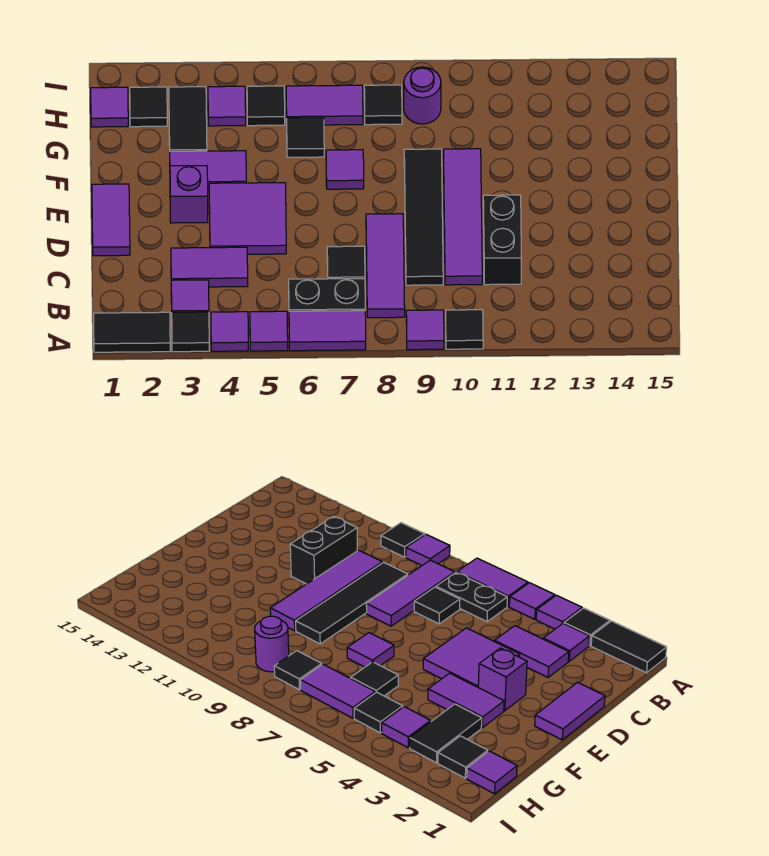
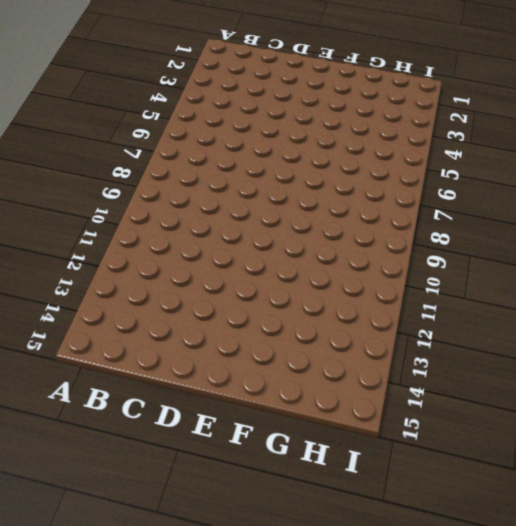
none -> black tile A1:A2 level 1
none -> black tile A3 level 1
none -> purple tile A4 level 1

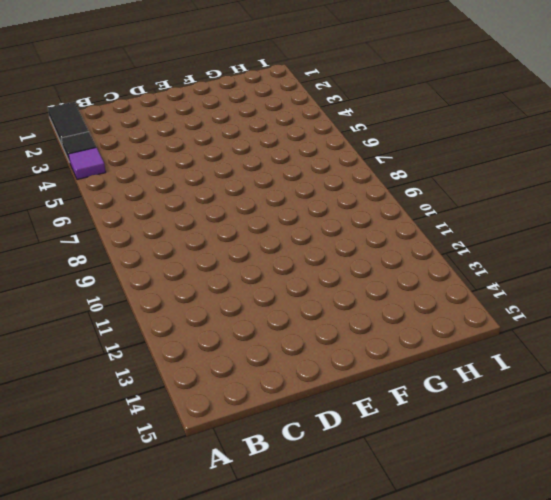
none -> purple tile A5 level 1
none -> purple tile A6:A7 level 1
none -> purple tile A9 level 1

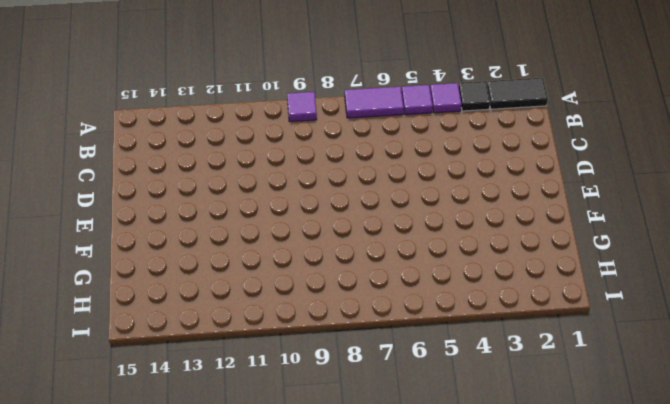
none -> black tile A10 level 1
none -> purple tile B3 level 1
none -> black plate B6:B7 level 1

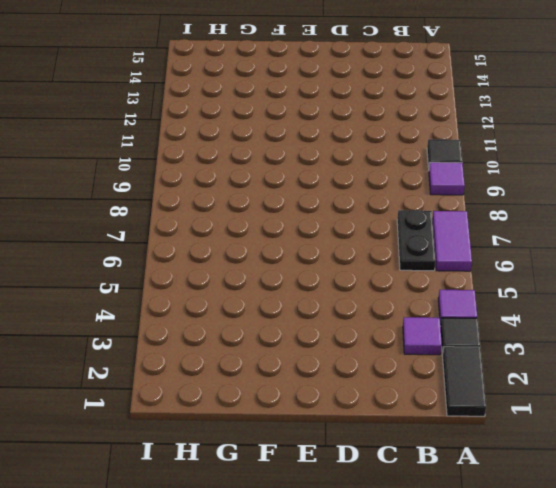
none -> purple tile A5 level 1
none -> purple tile B8:D8 level 1
none -> purple tile C3:C4 level 1

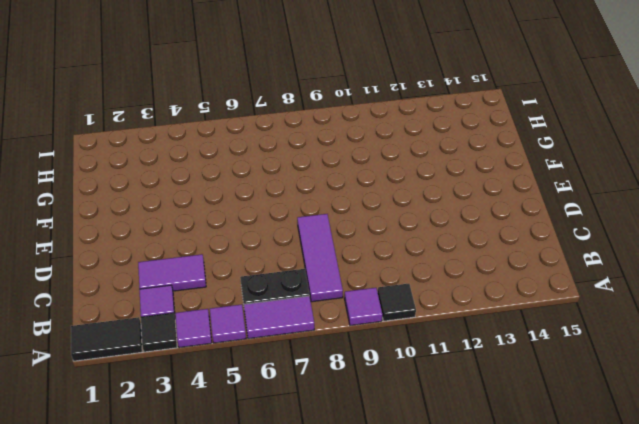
none -> black tile C7 level 1
none -> black tile C9:F9 level 1
none -> purple tile C10:F10 level 1

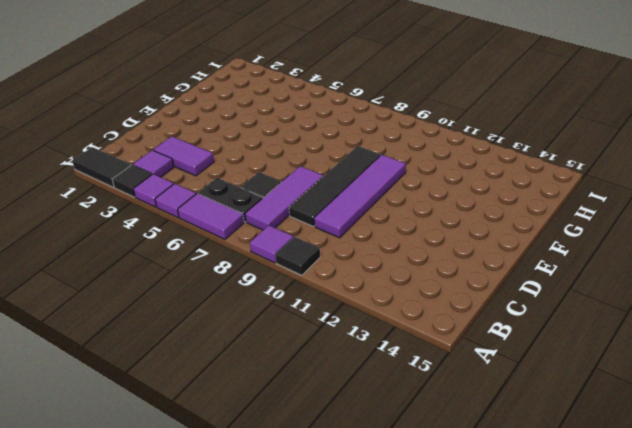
none -> black brick C11:D11 level 1
none -> purple tile D1:E1 level 1
none -> purple tile D4:E5 level 1

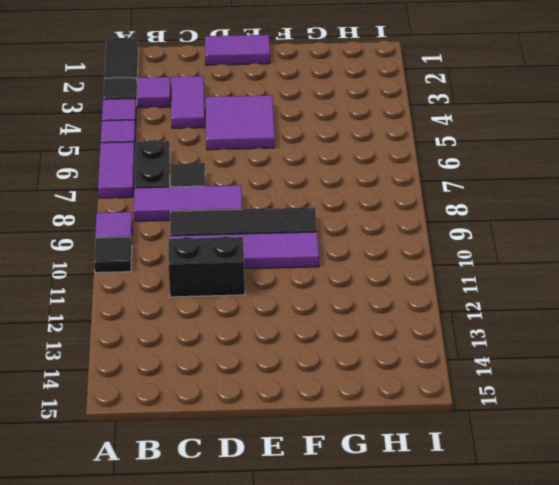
none -> purple brick E3 level 1
none -> purple tile F3:F4 level 1
none -> purple tile F7 level 1

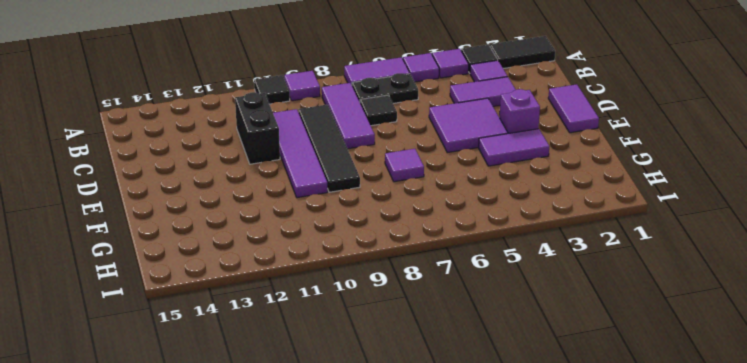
none -> black tile G3:H3 level 1
none -> black tile G6 level 1
none -> purple tile H1 level 1

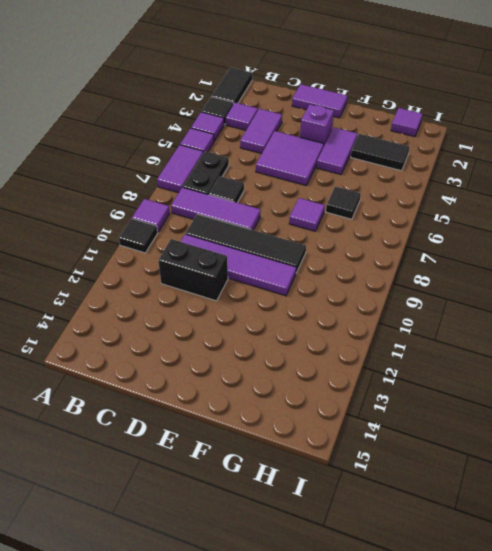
none -> black tile H2 level 1
none -> purple tile H4 level 1
none -> black tile H5 level 1

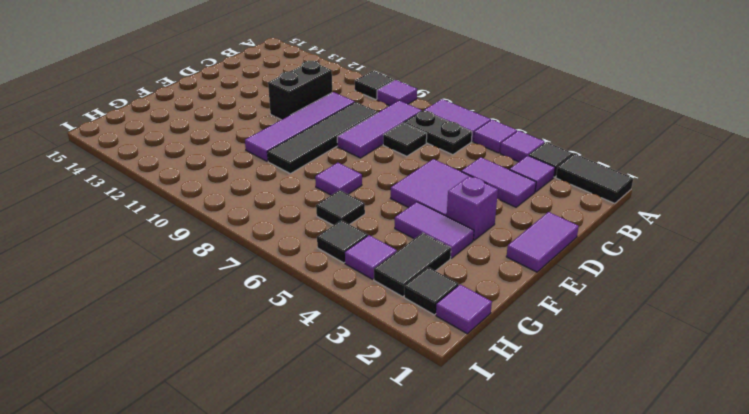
none -> purple tile H6:H7 level 1
none -> black tile H8 level 1
none -> purple round brick H9 level 1

